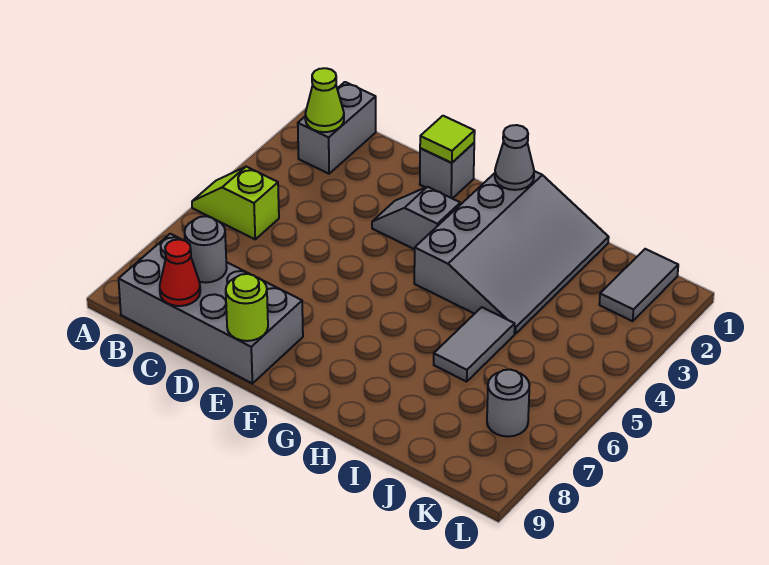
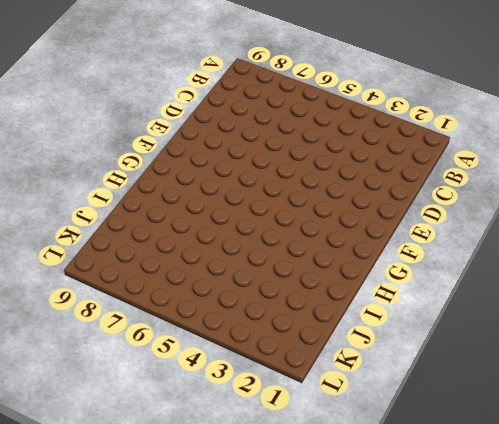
none -> lime slope A5:B5 level 1 top B
none -> grey brick B1:B2 level 1
none -> grey brick B8:E9 level 1

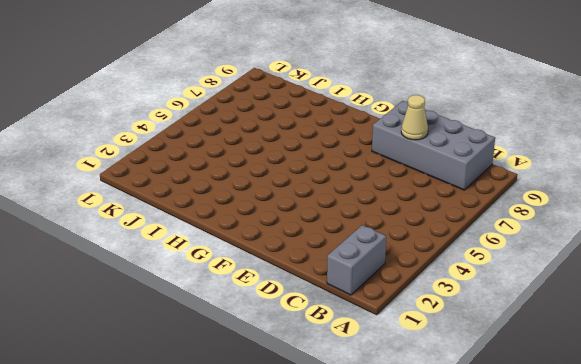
tan cone D8 level 2 -> none
none -> lime slope A5:B5 level 1 top B
none -> grey brick E1 level 1
none -> grey slope E3:F3 level 1 top F

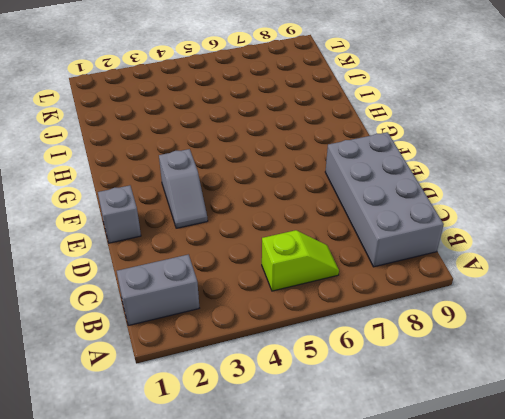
lime slope B5:B6 level 1 top 5 -> lime slope A5:B5 level 1 top B
none -> grey slope G1:I4 level 1 top G
none -> grey tile I5:I6 level 1
none -> grey tile K1:K2 level 1

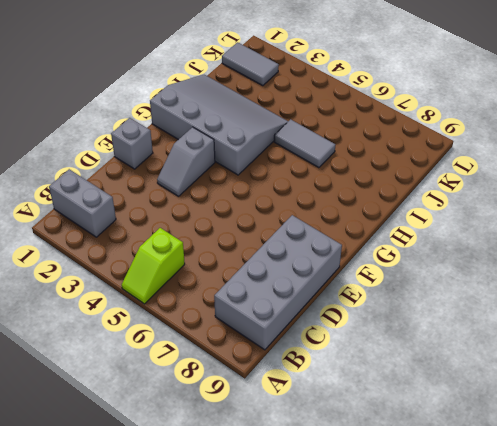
none -> grey round brick K7 level 1
none -> lime cone B2 level 2
none -> grey round brick C8 level 2

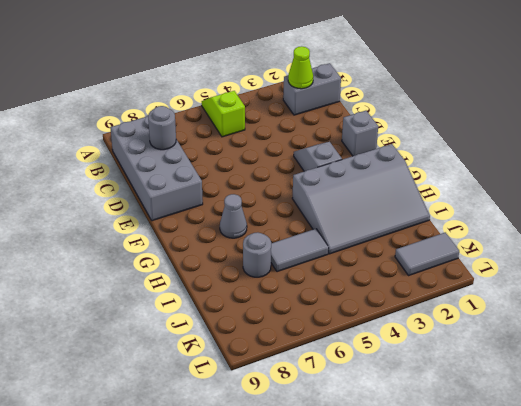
grey cone G7 level 1 -> grey cone G1 level 2
grey round brick I7 level 1 -> grey round brick K7 level 1
none -> red cone C9 level 2
none -> lime tile E1 level 2
none -> lime round brick E9 level 2

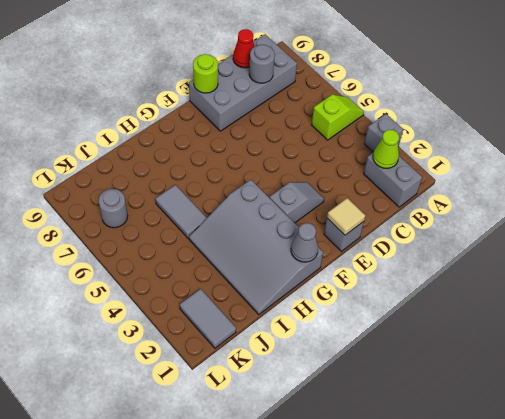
grey brick A3 level 1 -> none
tan tile E1 level 2 -> lime tile E1 level 2

